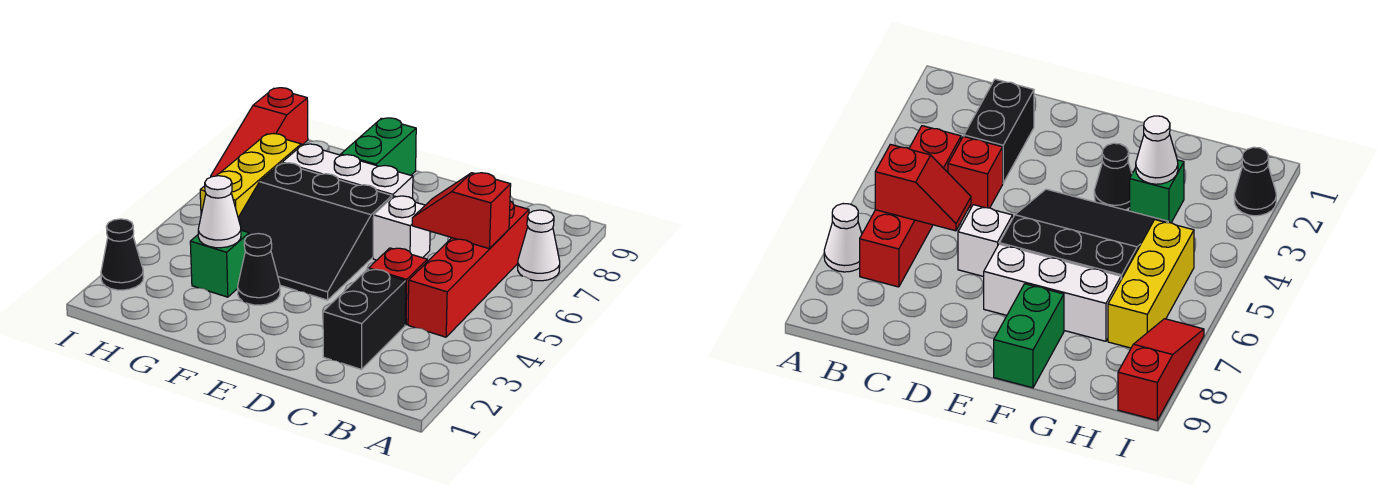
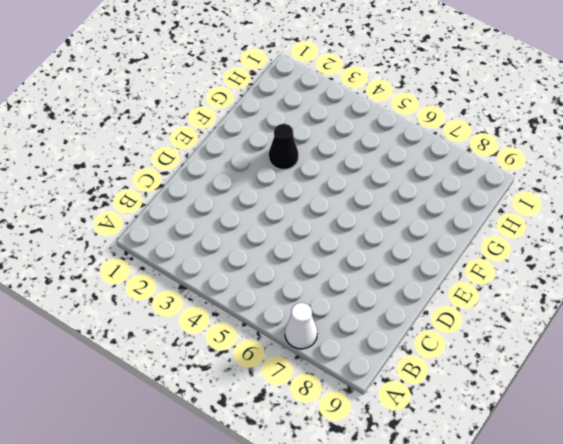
none -> red brick B4:B7 level 1
none -> black brick C2:C3 level 1
none -> red brick C4 level 1

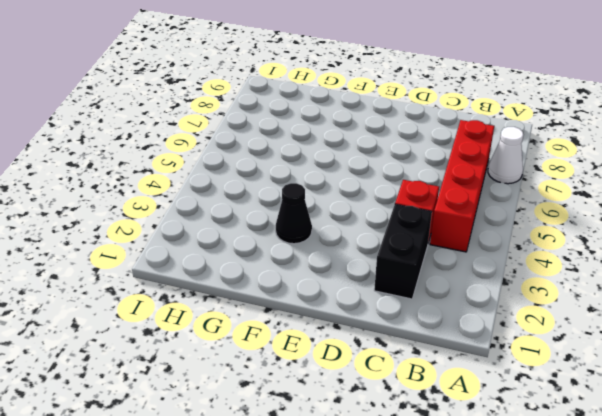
none -> white brick D6 level 1
none -> black slope E4:G6 level 1 top 6
none -> white brick E7:G7 level 1

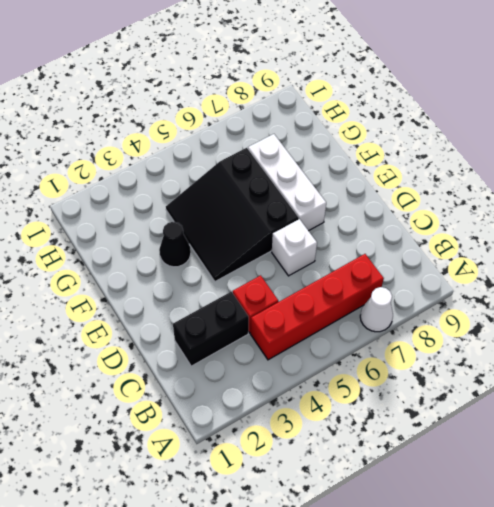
none -> green brick F8:F9 level 1
none -> green brick G3 level 1
none -> yellow brick H5:H7 level 1

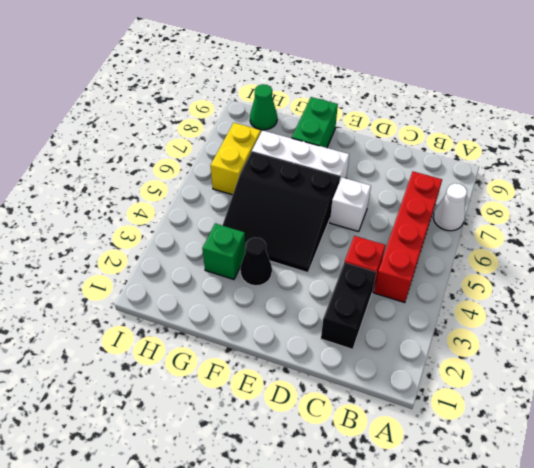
yellow brick H6:H7 level 1 -> yellow brick H5:H7 level 1
green cone H9 level 1 -> none
none -> black cone I2 level 1
none -> red slope I7:I9 level 1 top 9
none -> red slope B6:C6 level 2 top B

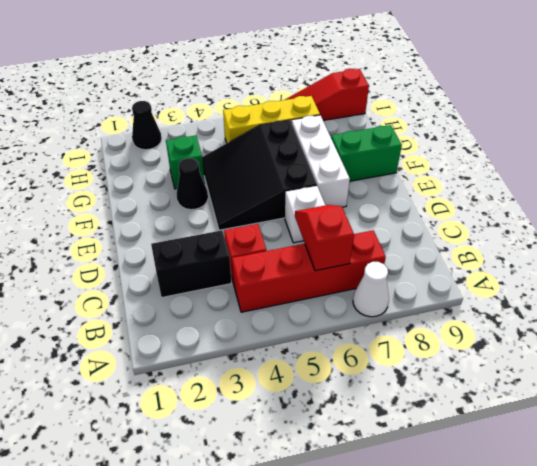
none -> white cone G3 level 2

